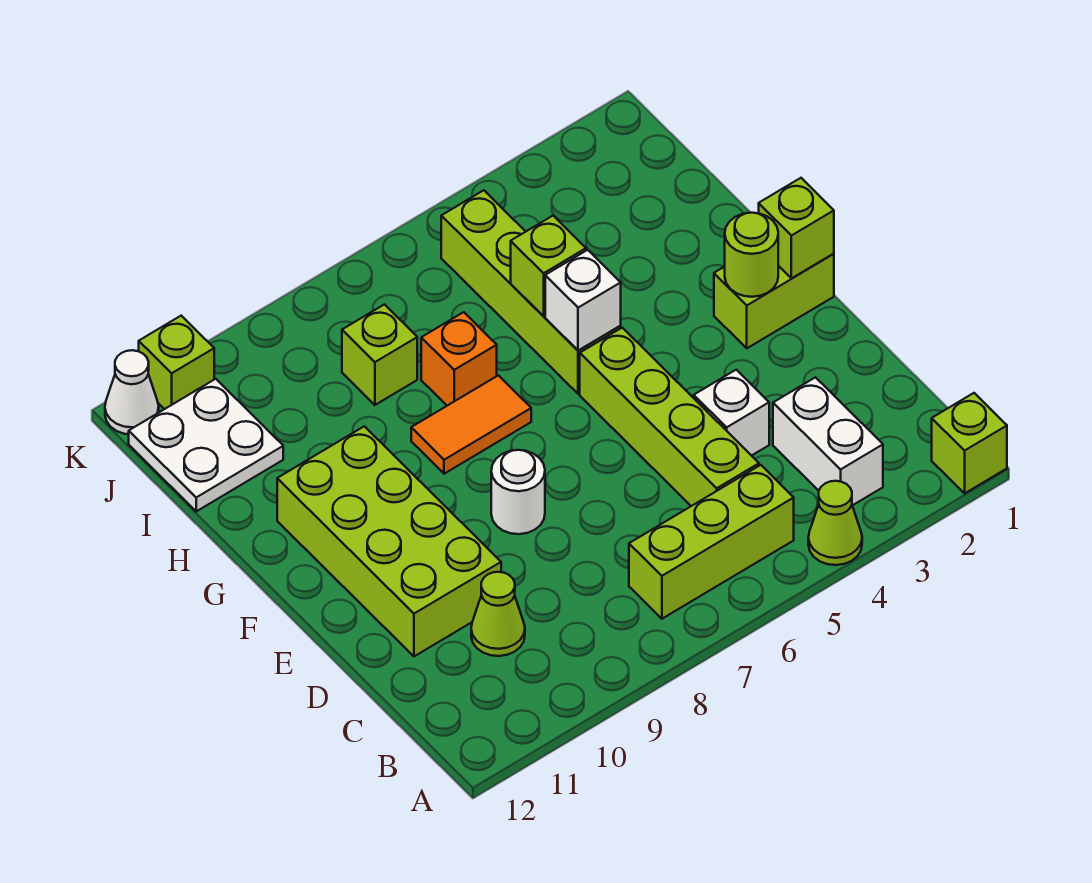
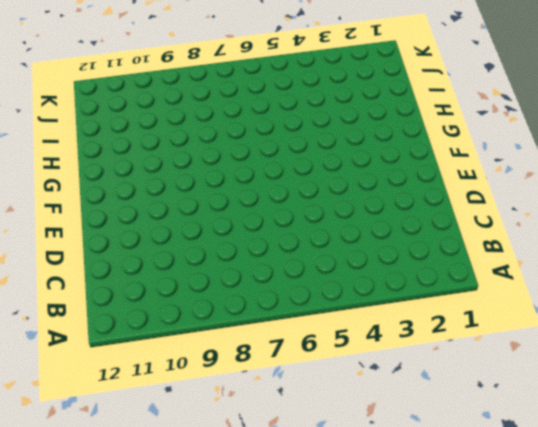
none -> lime brick A1 level 1
none -> lime cone A4 level 1
none -> white brick B3:C3 level 1

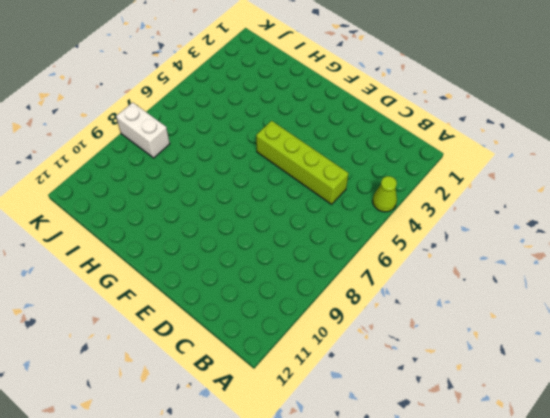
white brick J8:K8 level 1 -> white brick B3:C3 level 1
none -> lime brick A1 level 1
none -> lime brick B5:B7 level 1
none -> lime cone C10 level 1

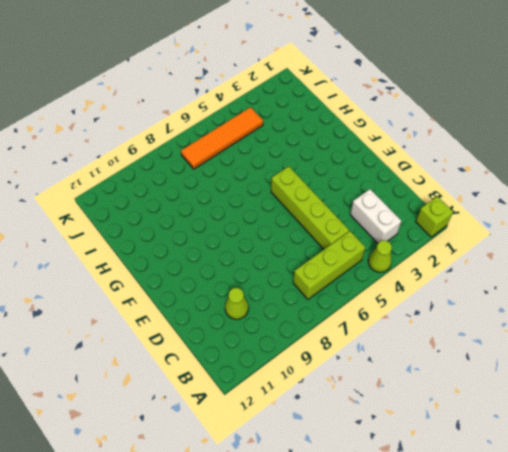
orange tile J4:J7 level 1 -> lime brick G5:J5 level 1
none -> white brick D4 level 1
none -> lime brick D10:G11 level 1
none -> white round brick E8 level 1

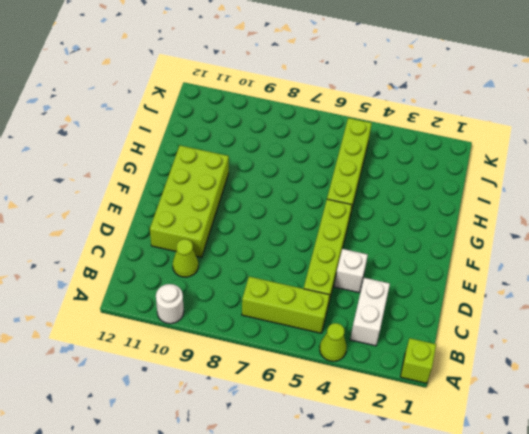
white round brick A10 level 1 -> white round brick E8 level 1
none -> lime brick F1:F2 level 1
none -> orange tile G7:G8 level 1
none -> orange brick H7 level 1

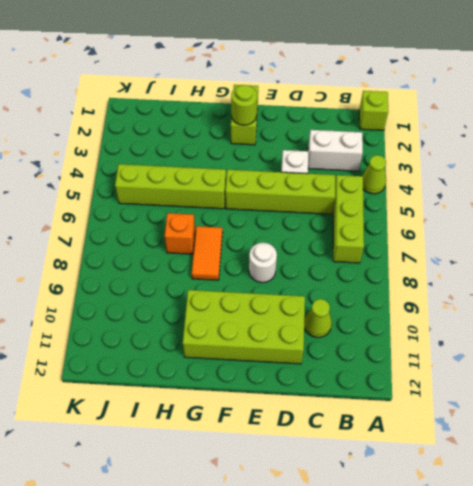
none -> lime brick I8 level 1
none -> white plate I11:J12 level 1
none -> lime brick K11 level 1

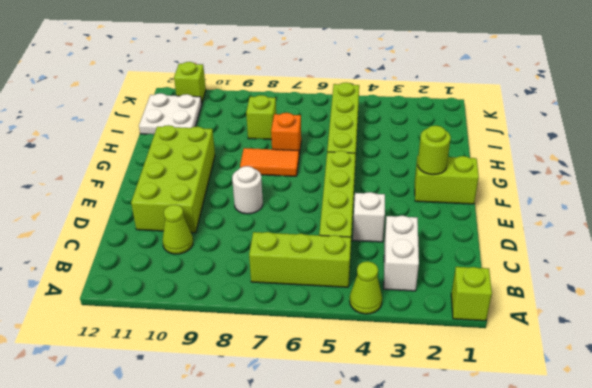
none -> white cone K12 level 1
none -> lime brick F1 level 2
none -> white brick G5 level 2

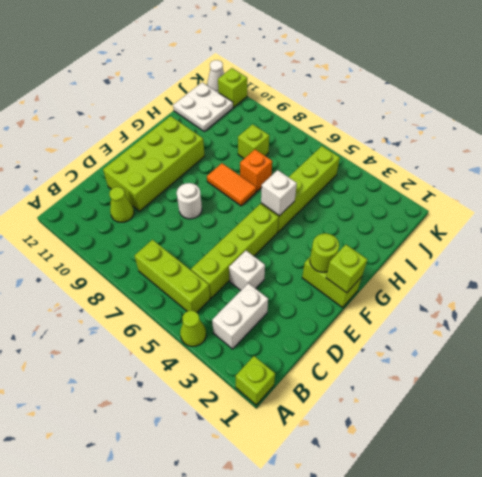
none -> lime brick H5 level 2

